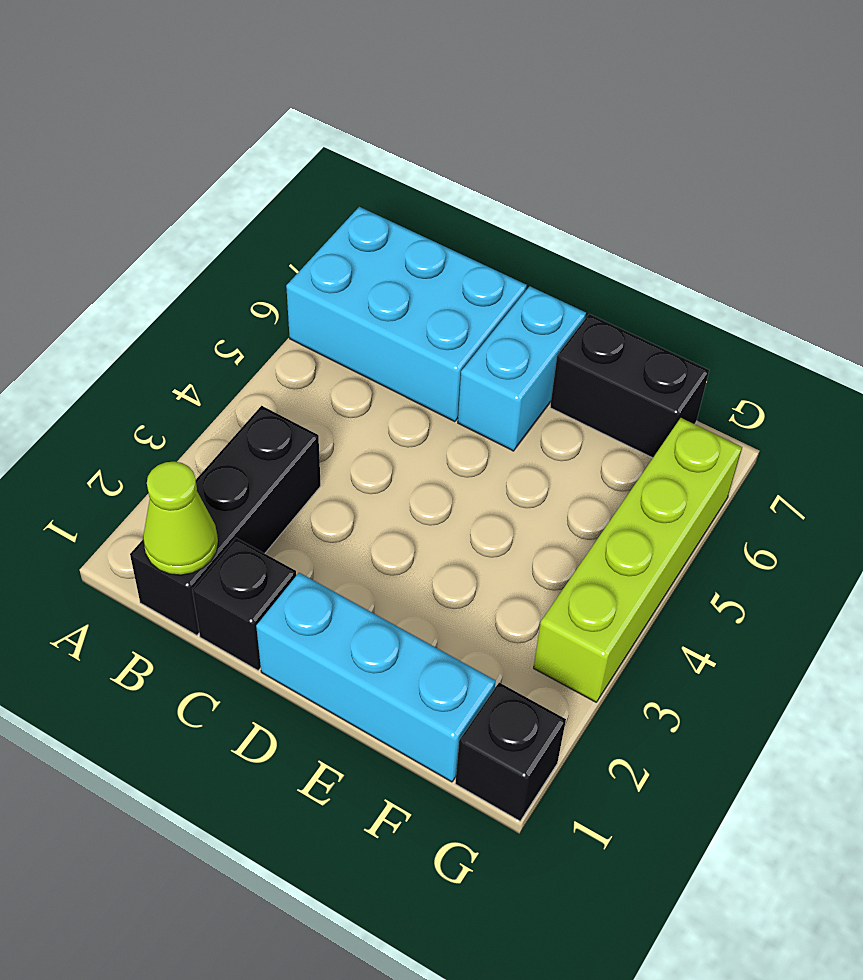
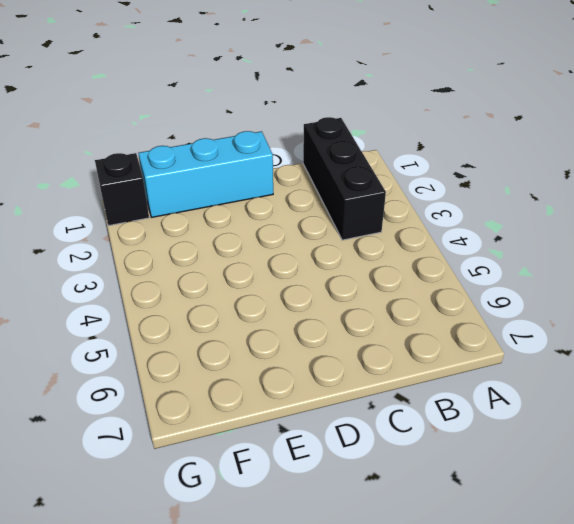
none -> cyan brick A6:C7 level 1
none -> black brick C1 level 1

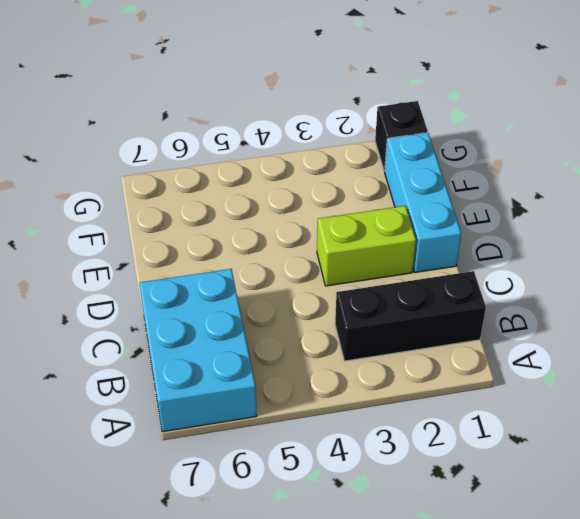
lime brick D2:D3 level 1 -> none
none -> black brick C1 level 1
none -> cyan brick D6:D7 level 1

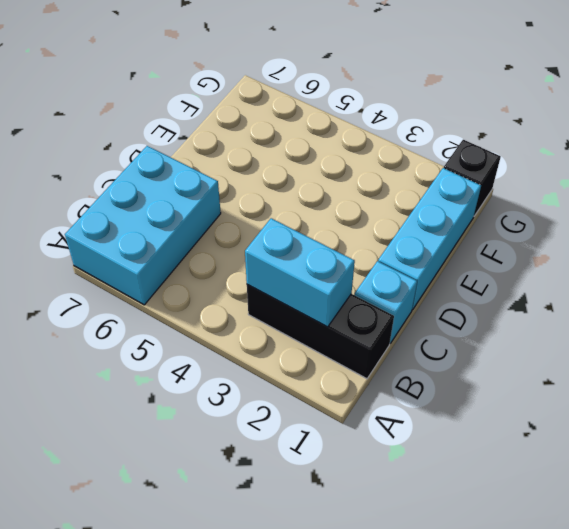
cyan brick B2:B3 level 2 -> cyan brick D6:D7 level 1
cyan brick C1 level 1 -> black brick C1 level 1
none -> black brick E7:F7 level 1
none -> lime brick G3:G6 level 1

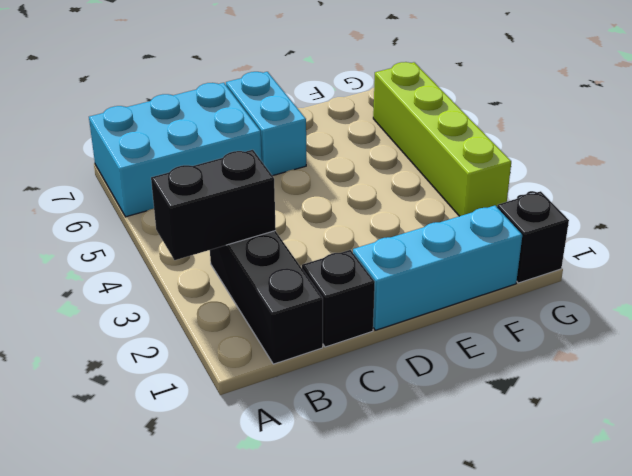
black brick A3:B3 level 2 -> black brick E7:F7 level 1
none -> lime cone B1 level 2

